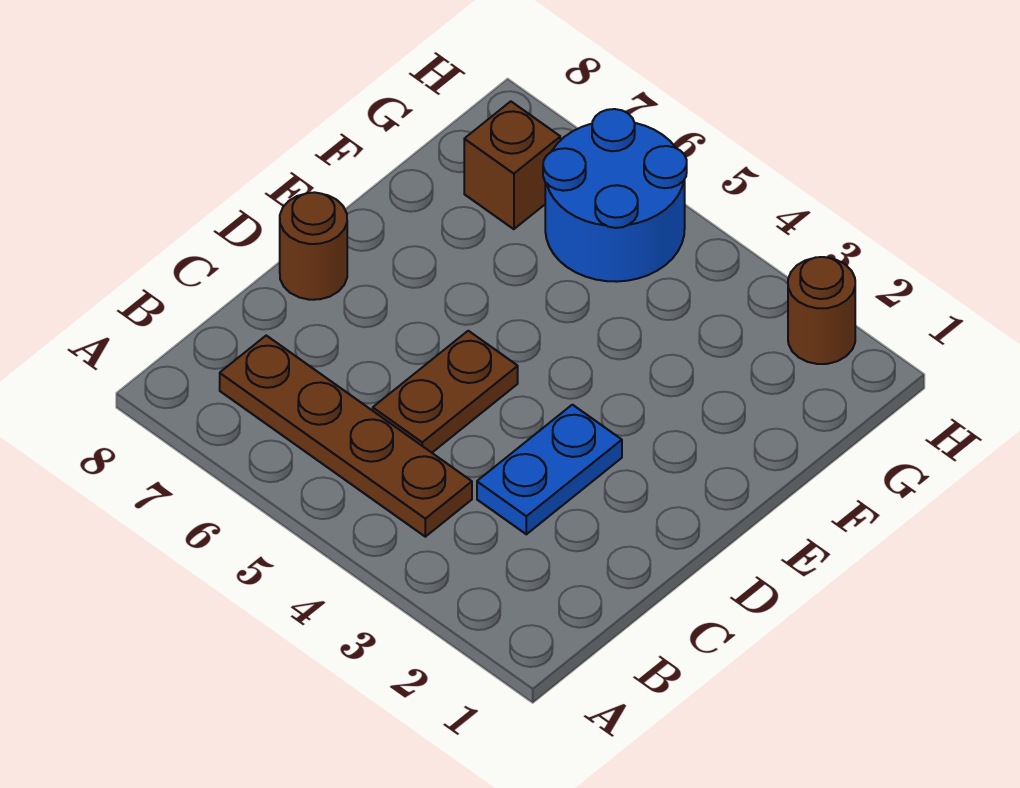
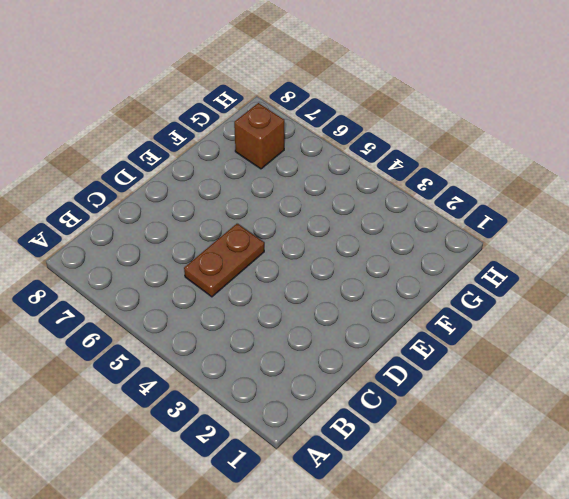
none -> brown plate B4:B7 level 1
none -> blue plate C3:D3 level 1

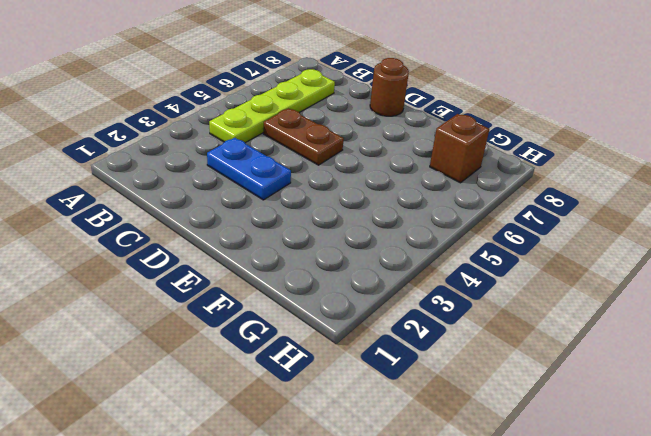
lime plate B4:B7 level 1 -> brown plate B4:B7 level 1
none -> blue round brick G5:H6 level 1
none -> brown round brick H2 level 1

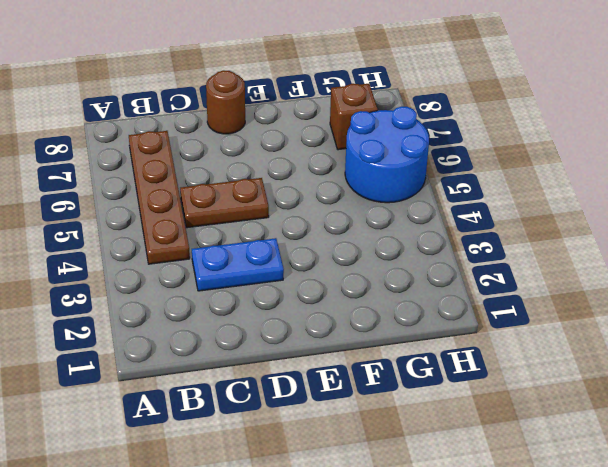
none -> brown round brick H2 level 1

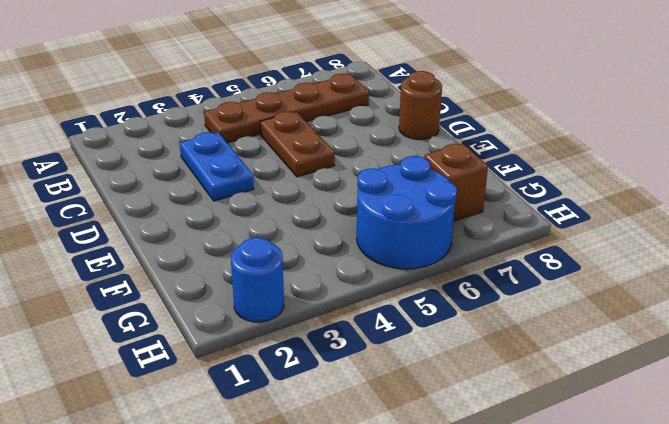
blue round brick H2 level 1 -> brown round brick H2 level 1

